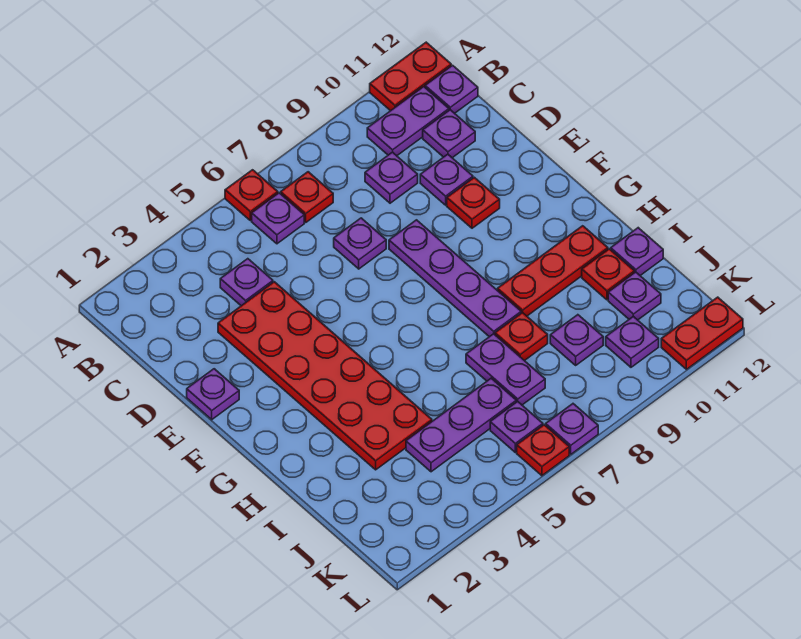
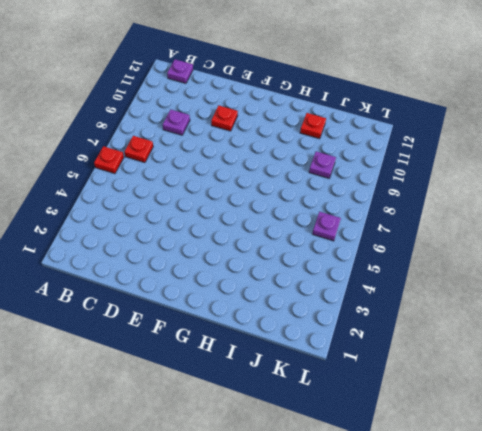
none -> red plate A11:A12 level 1
none -> purple plate B6 level 1
none -> purple plate B10:B11 level 1

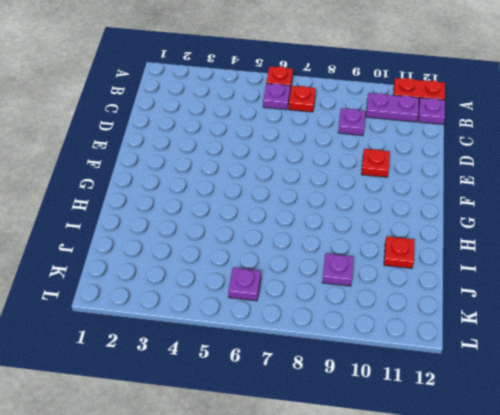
none -> purple plate C4 level 1
none -> purple plate C11 level 1
none -> red plate D3:I4 level 1

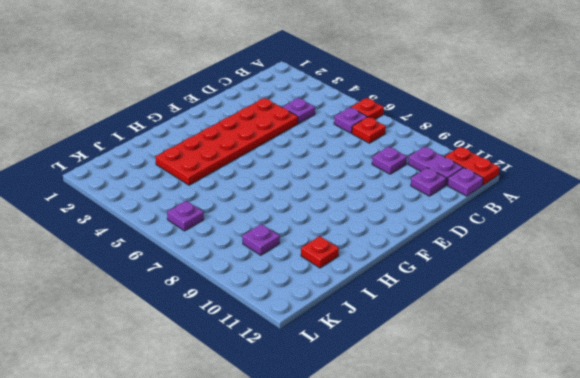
none -> purple plate D7 level 1
none -> purple plate D10 level 1
none -> purple plate E1 level 1

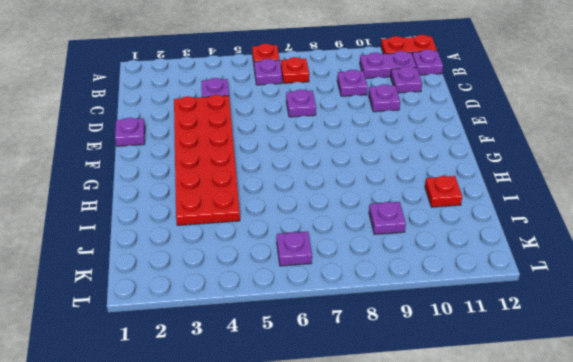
none -> purple plate E8:H8 level 1
none -> red plate E10 level 1
none -> red plate H9:H11 level 1

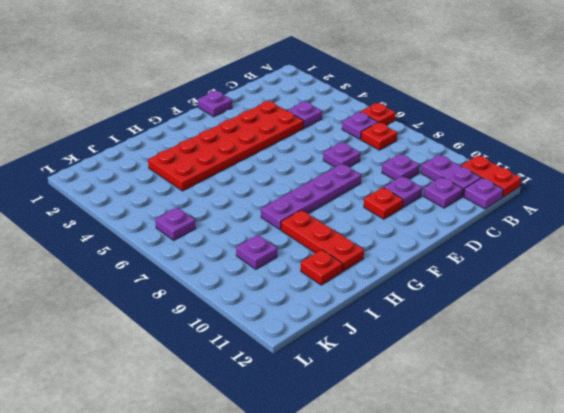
none -> purple plate I7:J7 level 1
none -> red plate I8 level 1
none -> purple plate I12 level 1

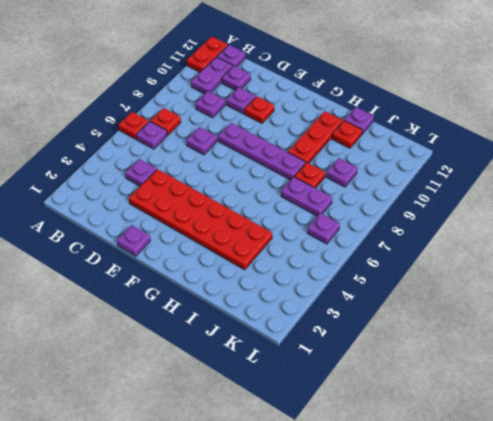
none -> purple plate J4:J6 level 1
none -> purple plate J11 level 1
none -> purple plate K10 level 1

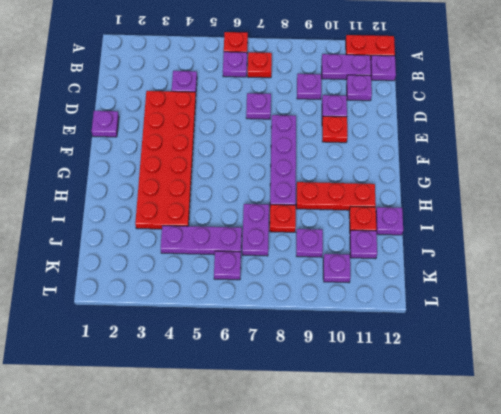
none -> red plate L6 level 1
none -> purple plate L7 level 1
none -> red plate L11:L12 level 1

